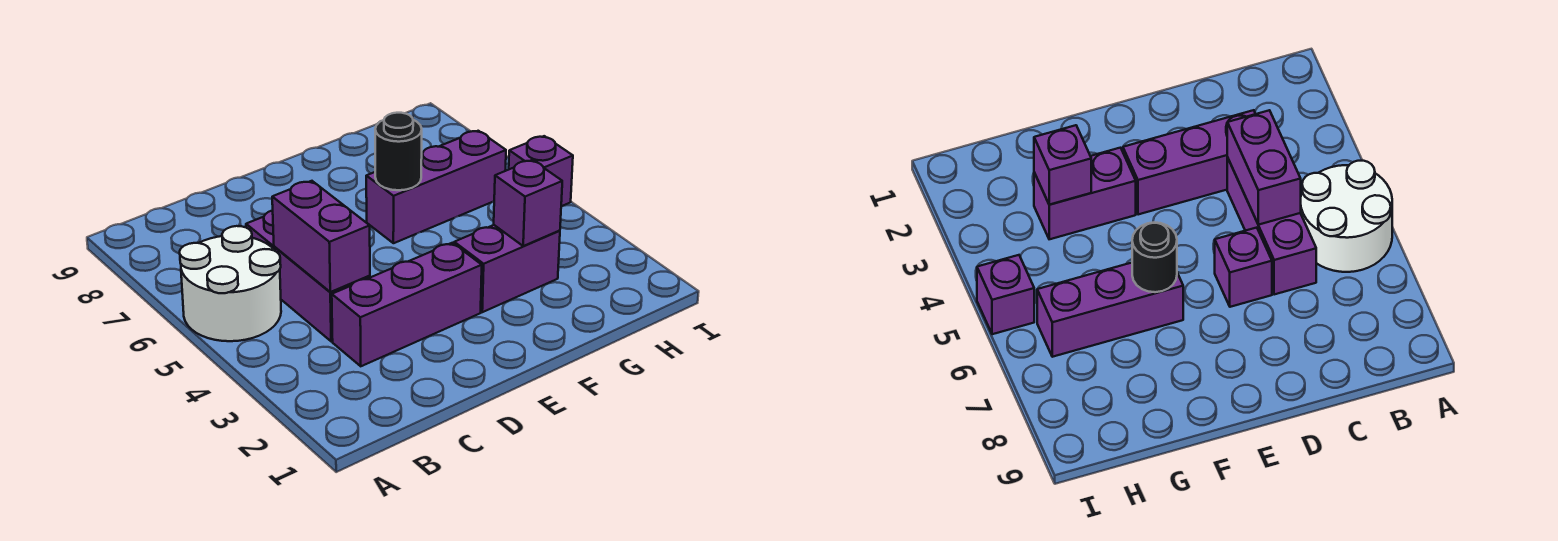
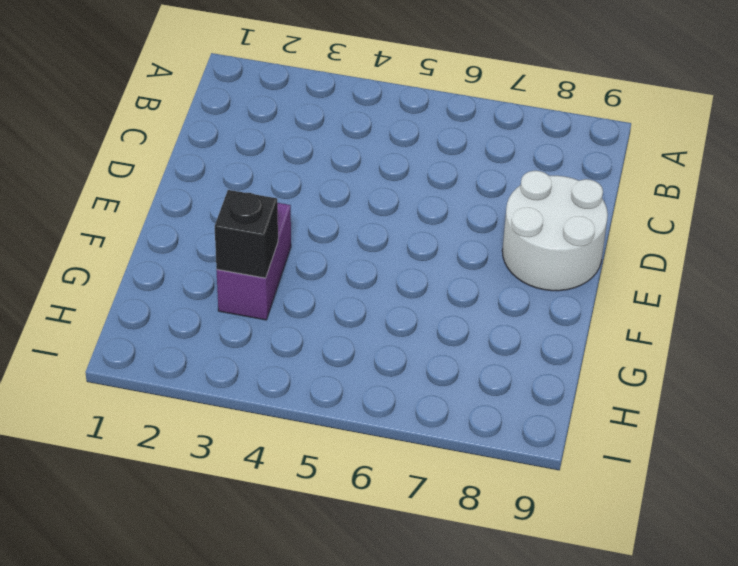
white round brick D8:E9 level 1 -> white round brick A5:B6 level 1
black brick G3 level 2 -> purple brick G3 level 2
none -> purple brick C3:E3 level 1
none -> purple brick C4:C6 level 1

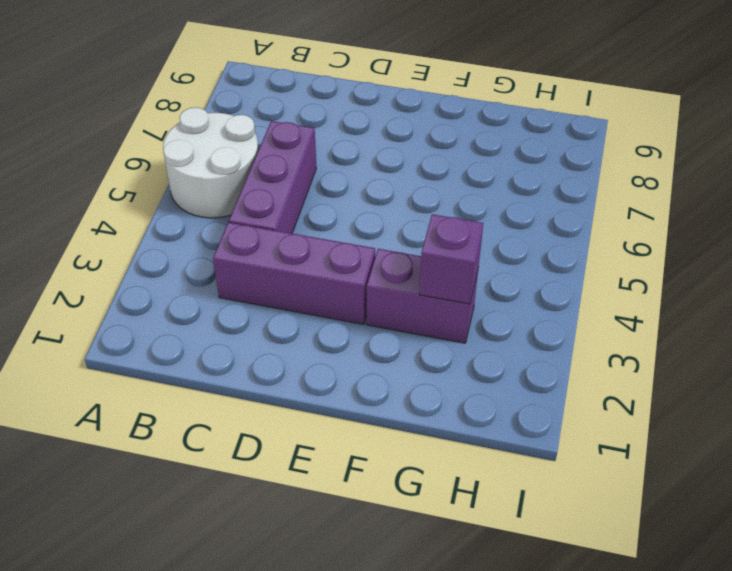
none -> purple brick D6 level 1
none -> purple brick F6:H6 level 1

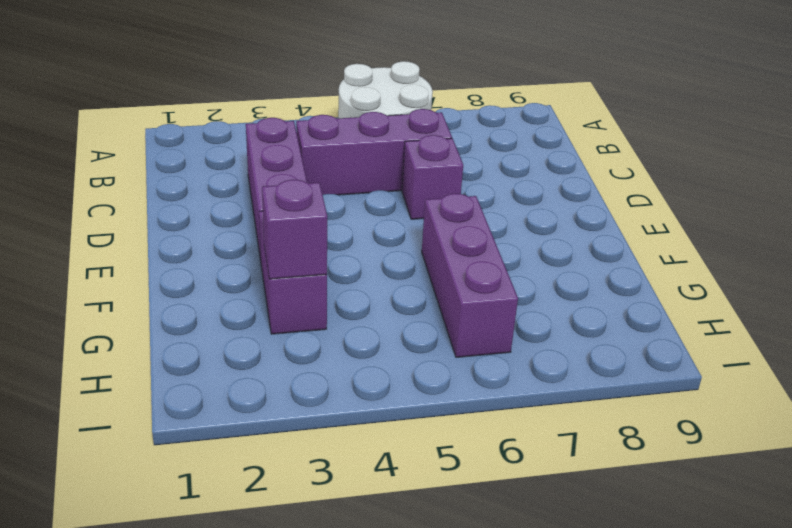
none -> purple brick I5 level 1
none -> purple brick C4:C5 level 2

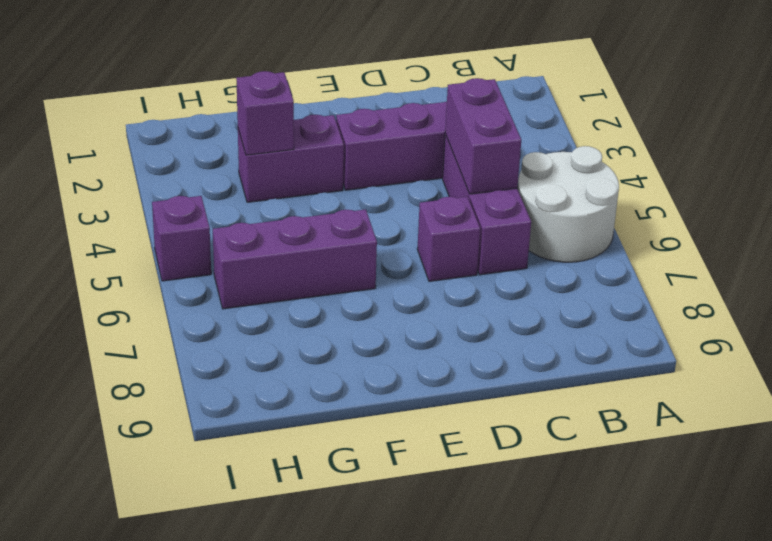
none -> black round brick F6 level 2

